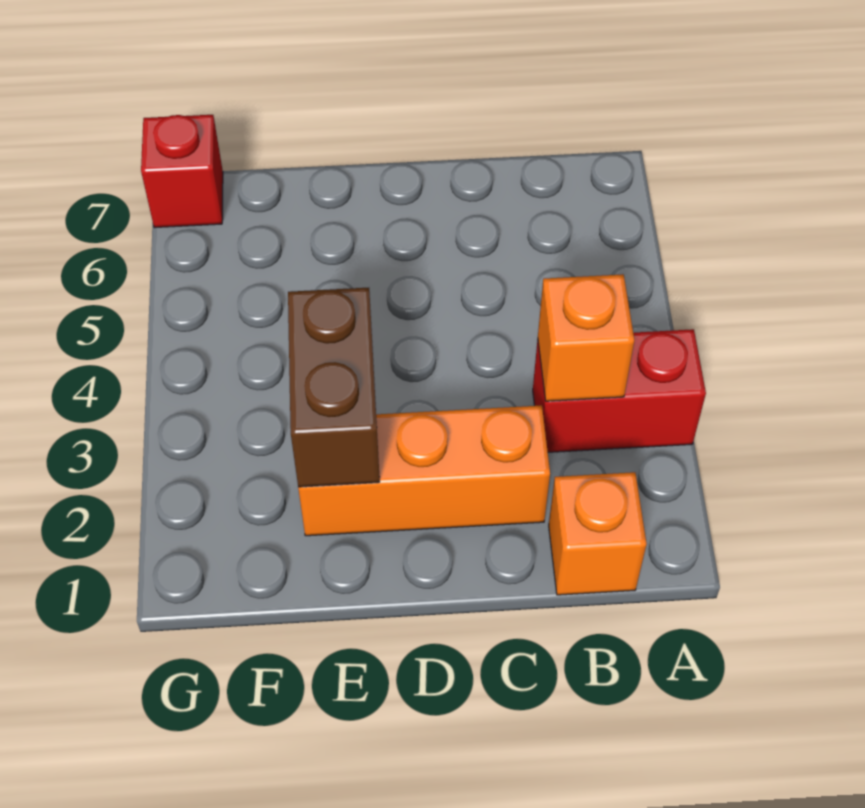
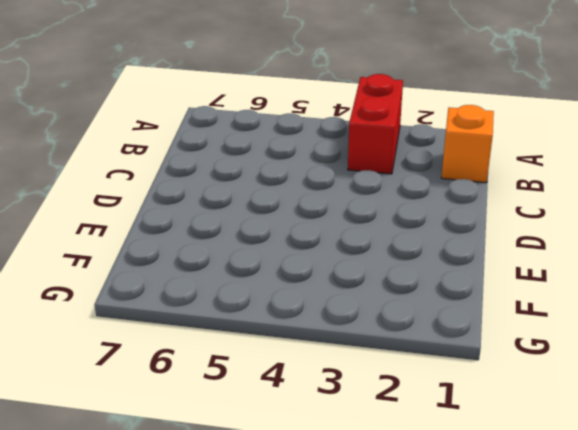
none -> orange brick C2:E2 level 1
none -> red brick G7 level 1

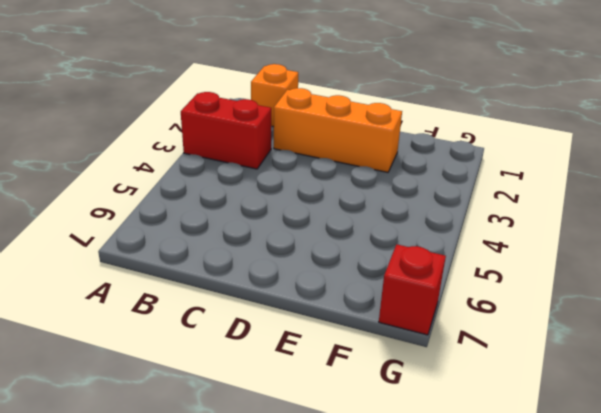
none -> orange brick B3 level 2
none -> brown brick E2:E3 level 2

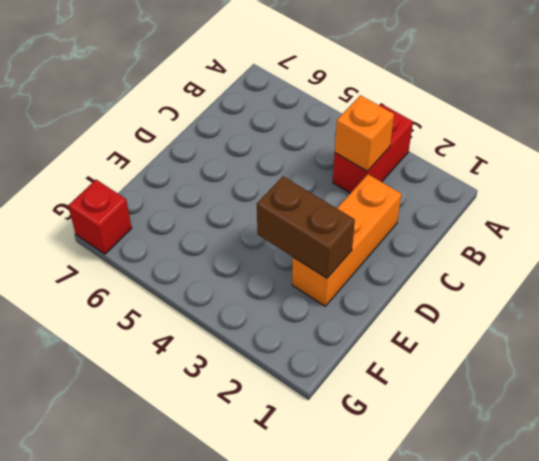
none -> orange brick B1 level 1

